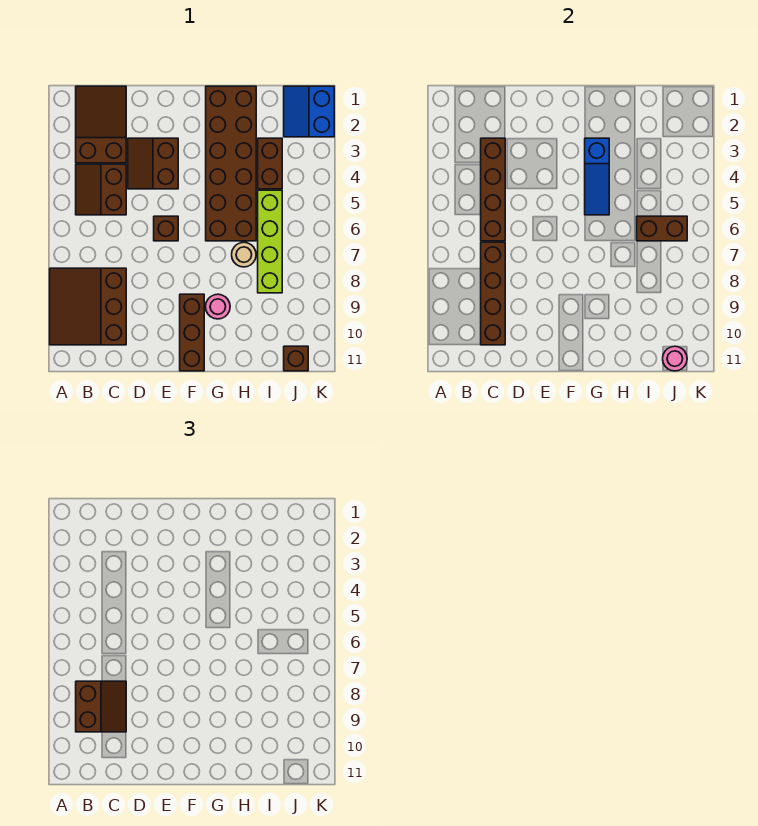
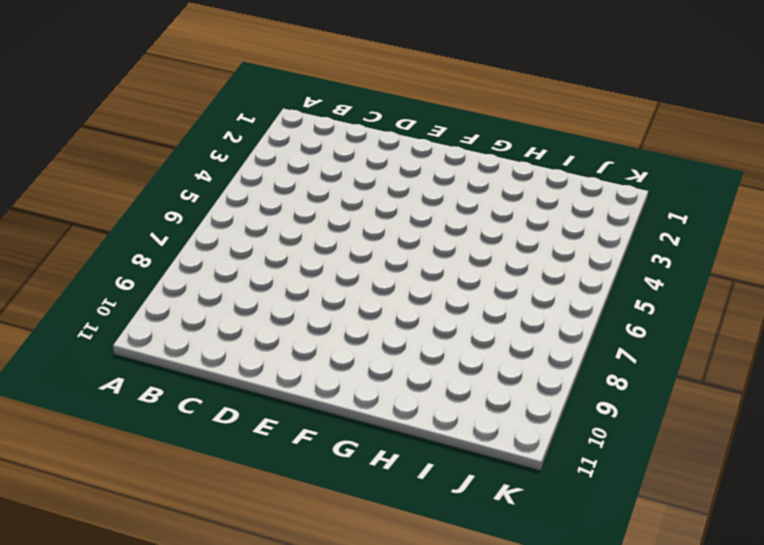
none -> brown slope A8:C10 level 1 top C
none -> brown slope B1:C3 level 1 top 3
none -> brown slope B4:C5 level 1 top C

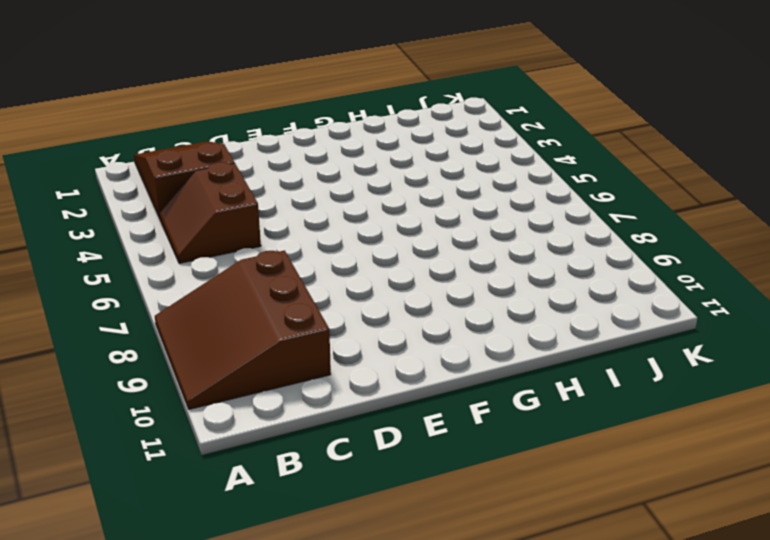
none -> brown slope D3:E4 level 1 top E
none -> brown brick E6 level 1
none -> brown brick F9:F11 level 1

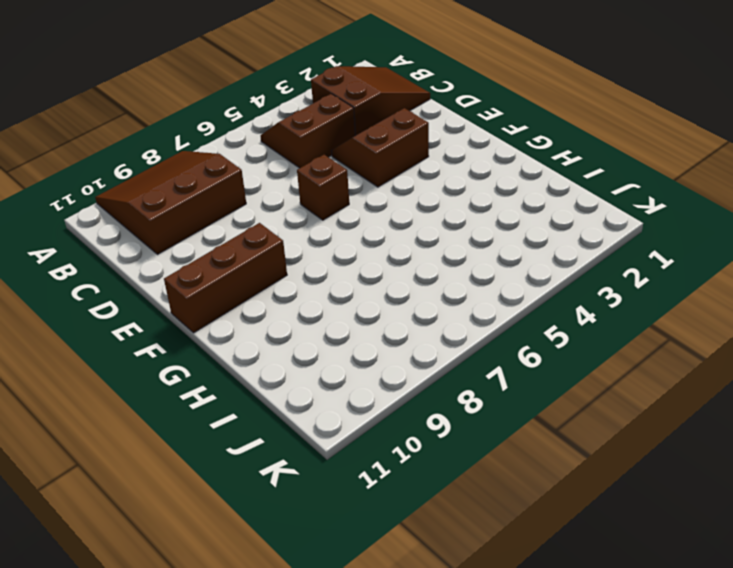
none -> brown brick G1:H6 level 1
none -> pink round brick G9 level 1
none -> tan round brick H7 level 1

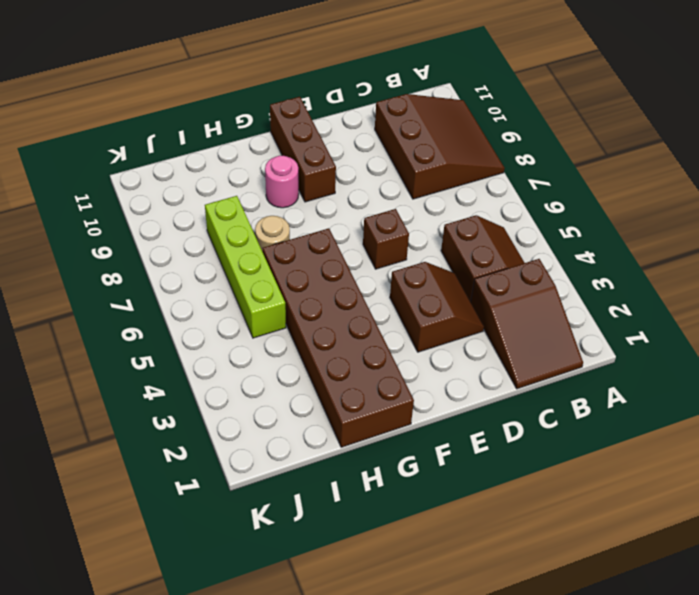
none -> brown brick I3:I4 level 1
none -> blue slope J1:K2 level 1 top K
none -> brown brick J11 level 1

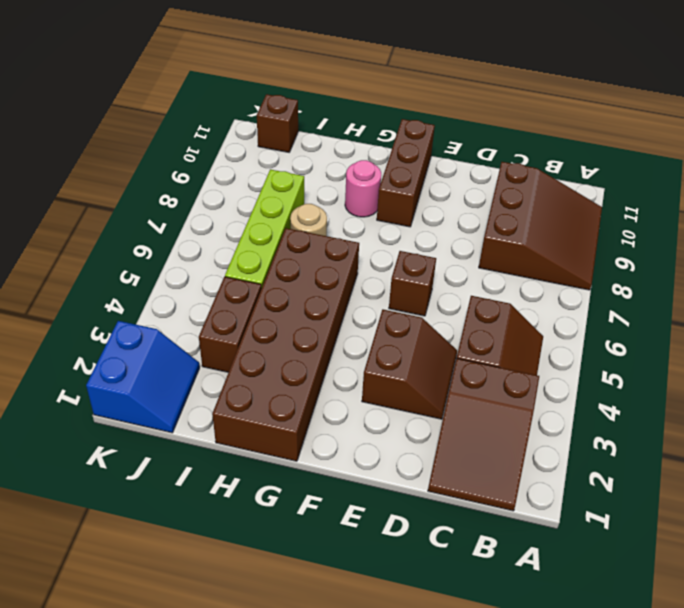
none -> brown brick C3:C6 level 2
none -> brown brick C7:C10 level 2
none -> blue slope G3:G5 level 2 top 3

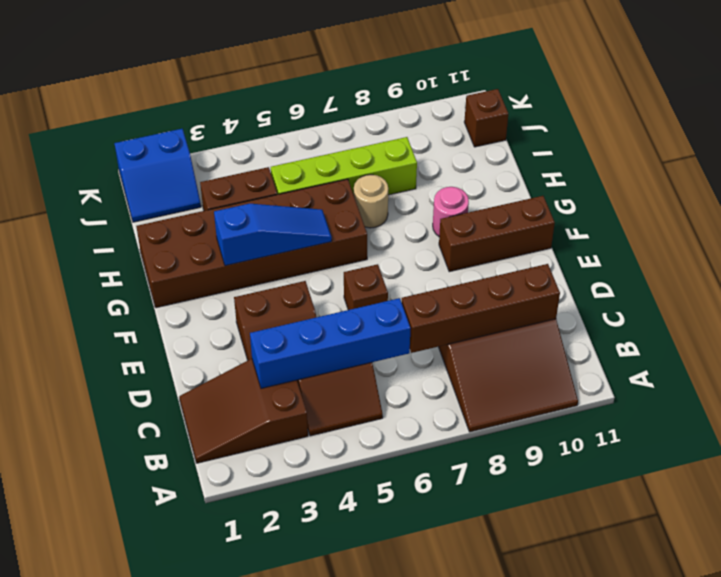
blue brick C3:C6 level 2 -> brown brick C3:C6 level 2
none -> brown brick I6:J6 level 2
none -> pink round brick J11 level 2
none -> brown slope B8:C9 level 3 top B

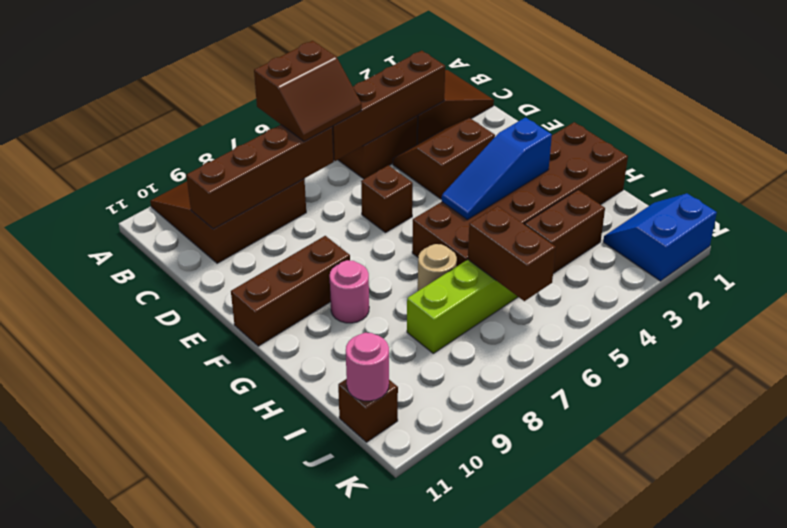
brown slope B6:C7 level 3 top B -> brown slope B8:C9 level 3 top B

